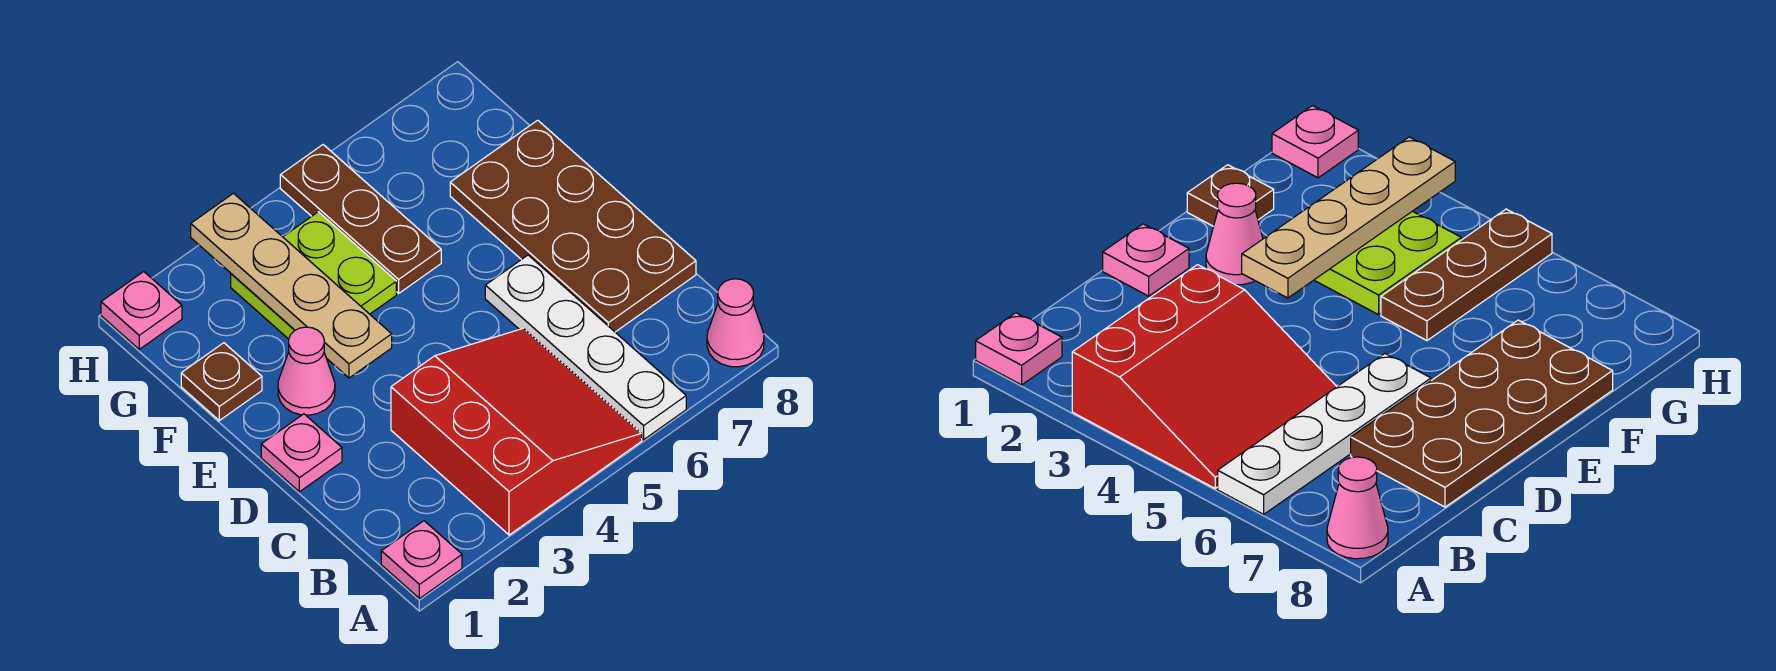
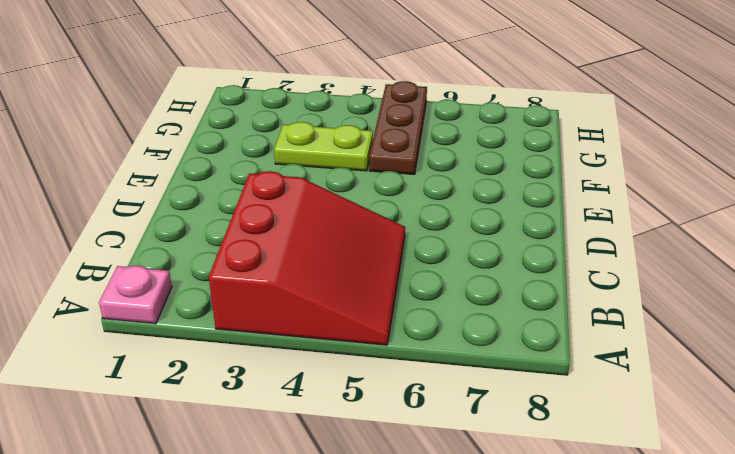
lime plate F3:F4 level 1 -> lime plate F3:G4 level 1
none -> white plate A6:D6 level 1
none -> pink cone A8 level 1
none -> brown plate C7:F8 level 1

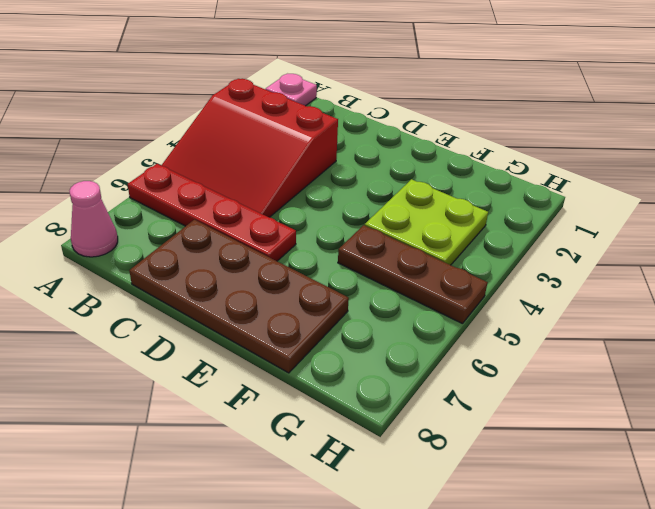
red plate A6:D6 level 1 -> white plate A6:D6 level 1
none -> pink plate D1 level 1
none -> pink cone E2 level 1
none -> brown plate F1 level 1

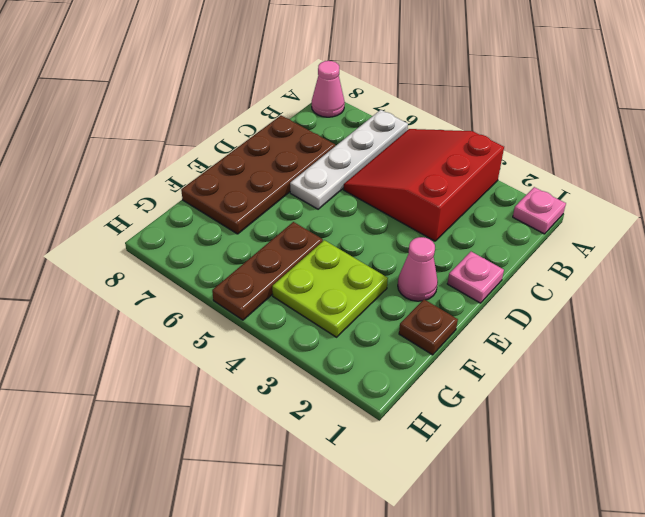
none -> pink plate H1 level 1
none -> tan plate E3:H3 level 2

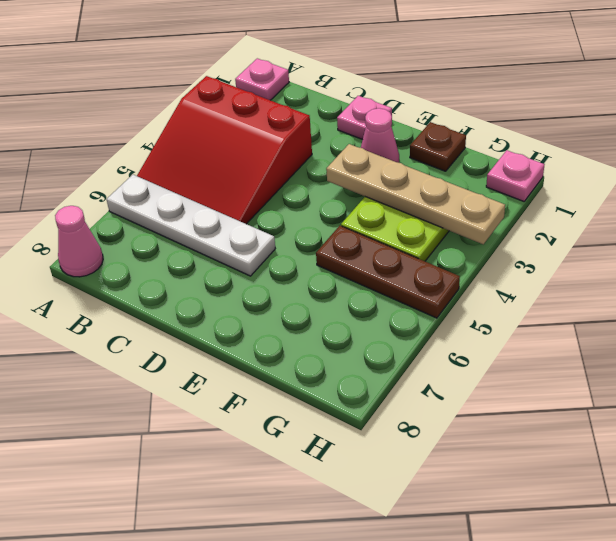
none -> brown plate C7:F8 level 1

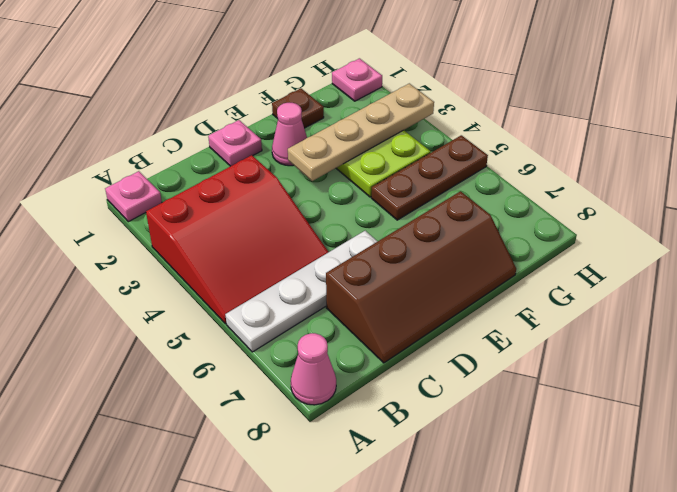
brown slope C7:F8 level 1 top 7 -> brown plate C7:F8 level 1

